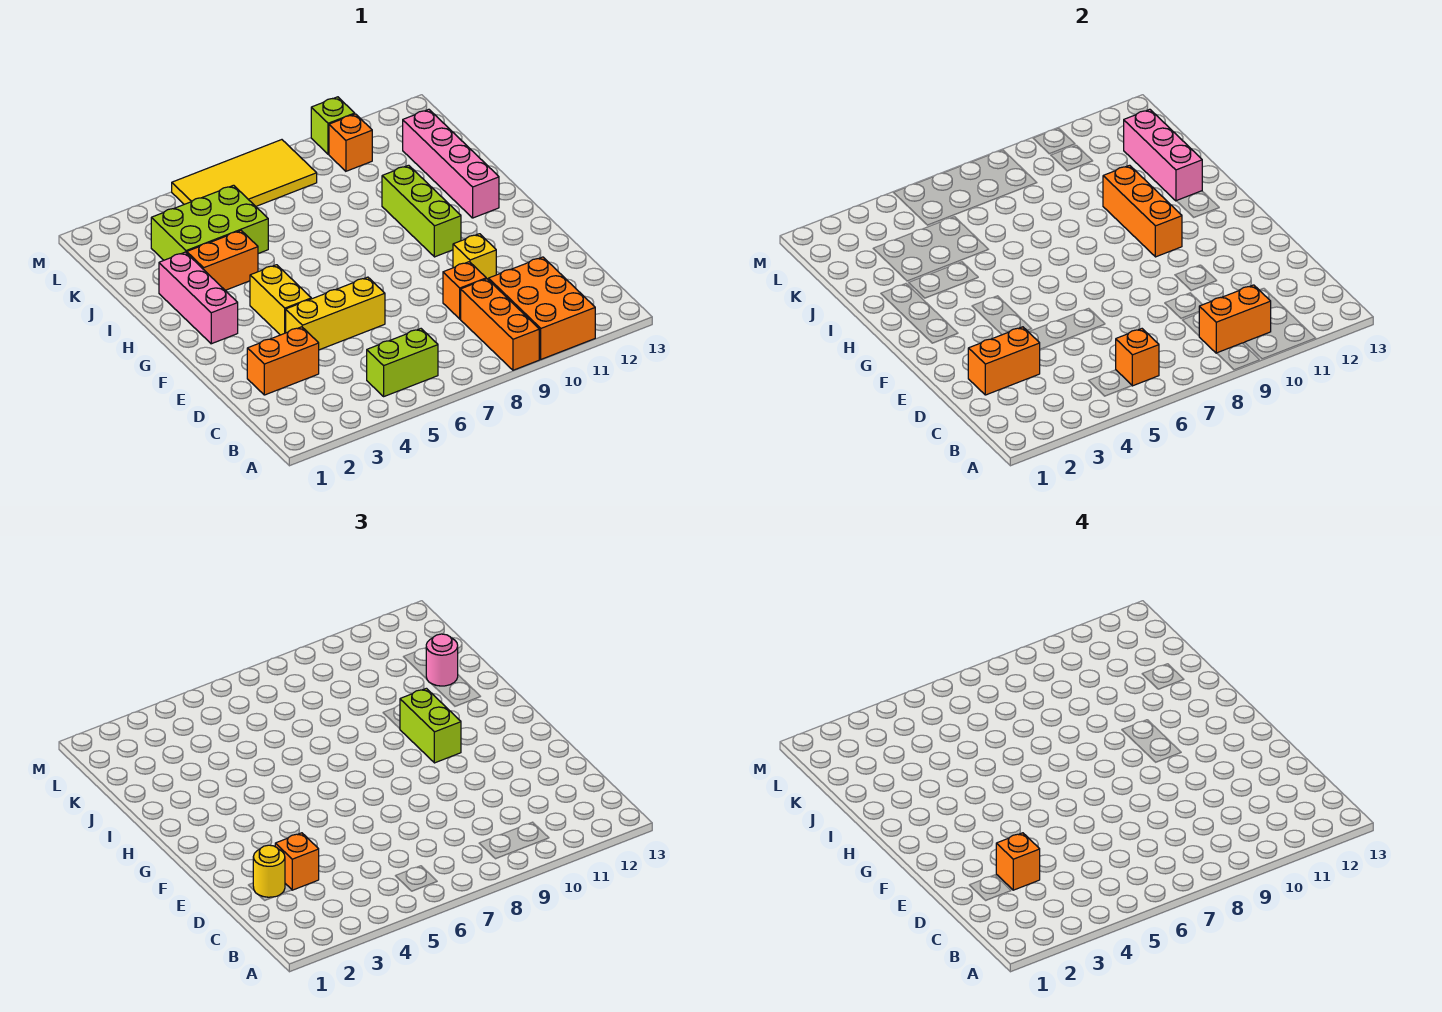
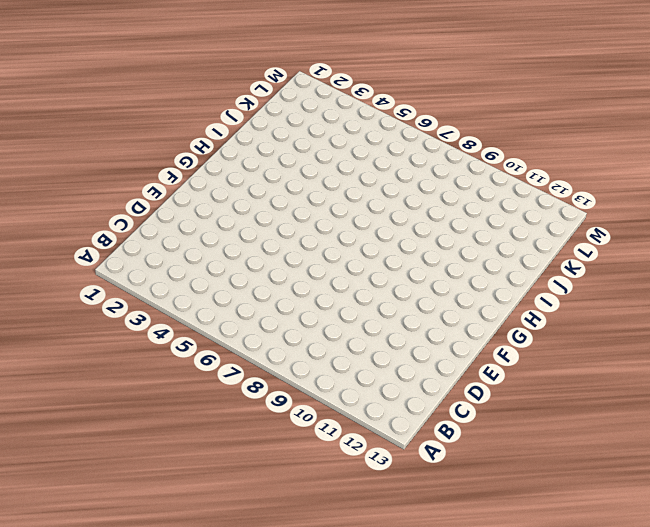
none -> orange brick A9:C9 level 1
none -> orange brick A10:C11 level 1
none -> lime brick B5:B6 level 1

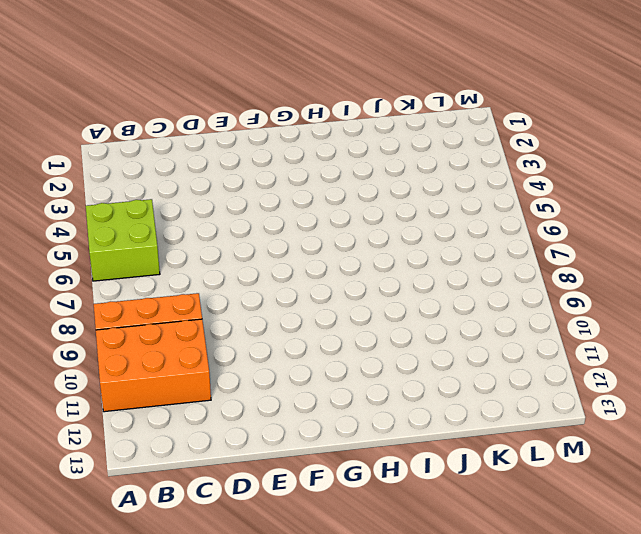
lime brick A5:B6 level 1 -> lime brick B5:B6 level 1
none -> orange brick D2:D3 level 1
none -> orange brick D9 level 1
none -> yellow brick E4:E6 level 1

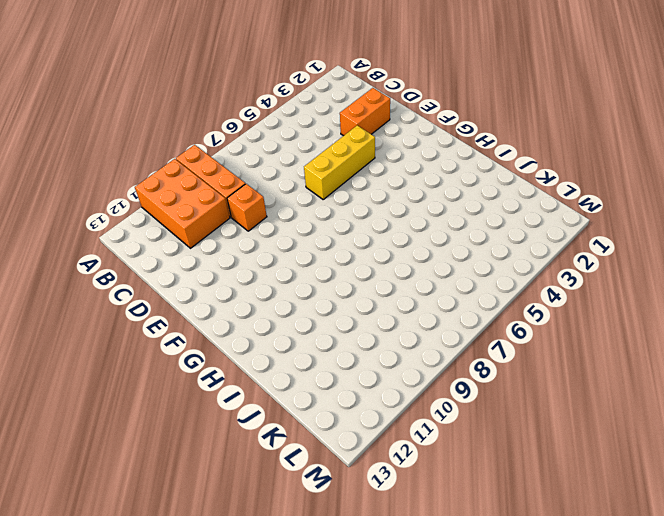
none -> lime brick B5:B6 level 1
none -> yellow brick E10 level 1
none -> yellow brick F4:G4 level 1

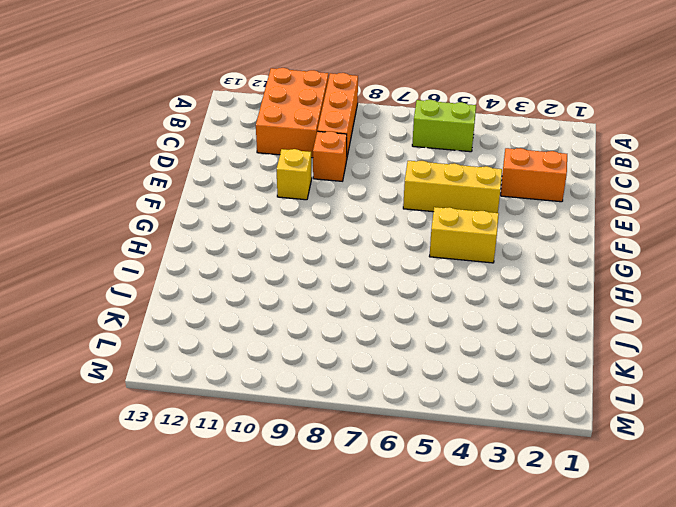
yellow brick G4:G5 level 1 -> yellow brick F4:G4 level 1
none -> pink brick G2:I2 level 1
none -> lime brick G10:I10 level 1
none -> pink brick H12:K12 level 1

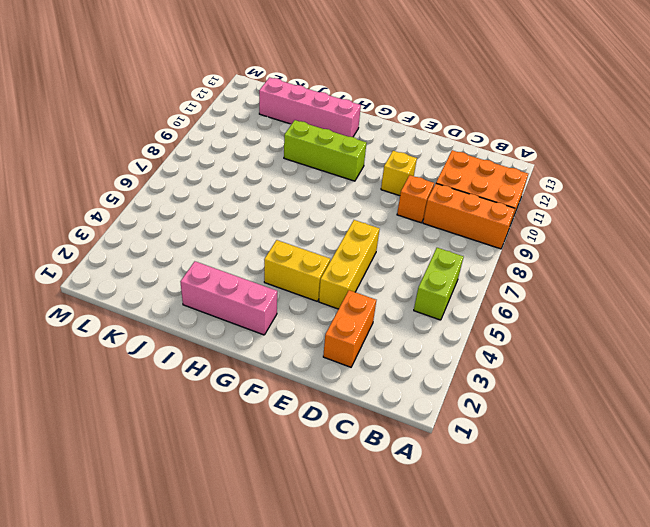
none -> orange brick I3:I4 level 1
none -> lime brick J3:K5 level 1
none -> yellow tile L5:M8 level 1

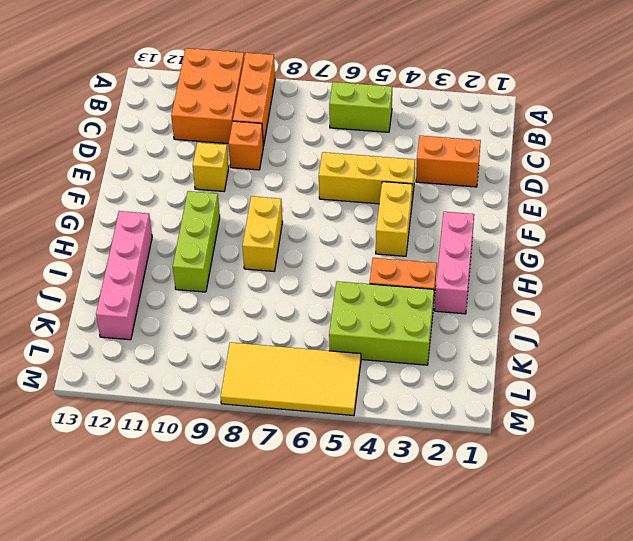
yellow brick G8:H8 level 1 -> none
none -> orange brick L10 level 1
none -> lime brick M10 level 1
none -> orange brick B6 level 2

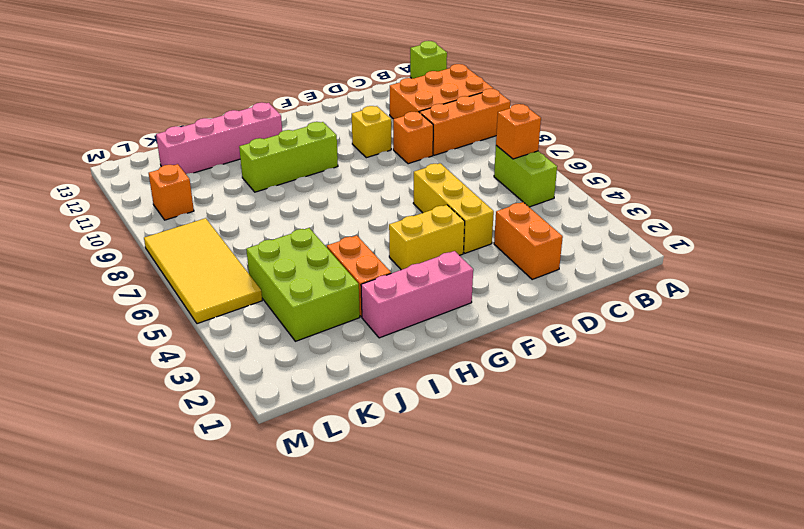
lime brick A13 level 1 -> lime brick M10 level 1
none -> orange brick B9:B10 level 2
none -> orange brick D2:D3 level 2
none -> orange brick G10:I10 level 2

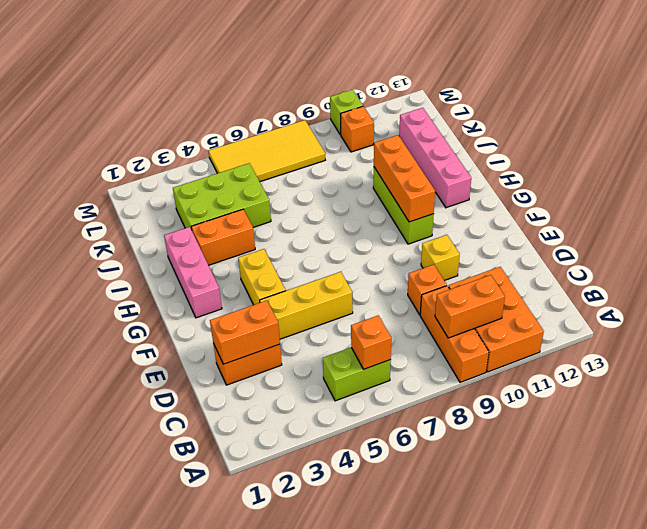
none -> pink brick I12:K12 level 2
none -> yellow round brick D2 level 3
none -> orange brick D3 level 3

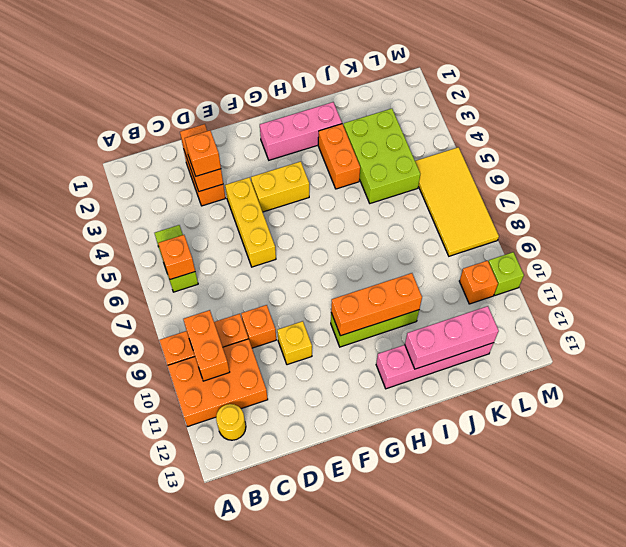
yellow round brick B12 level 1 -> yellow round brick D2 level 3
none -> lime brick G10:H10 level 3
none -> pink round brick J12 level 3
none -> orange brick D3 level 4

